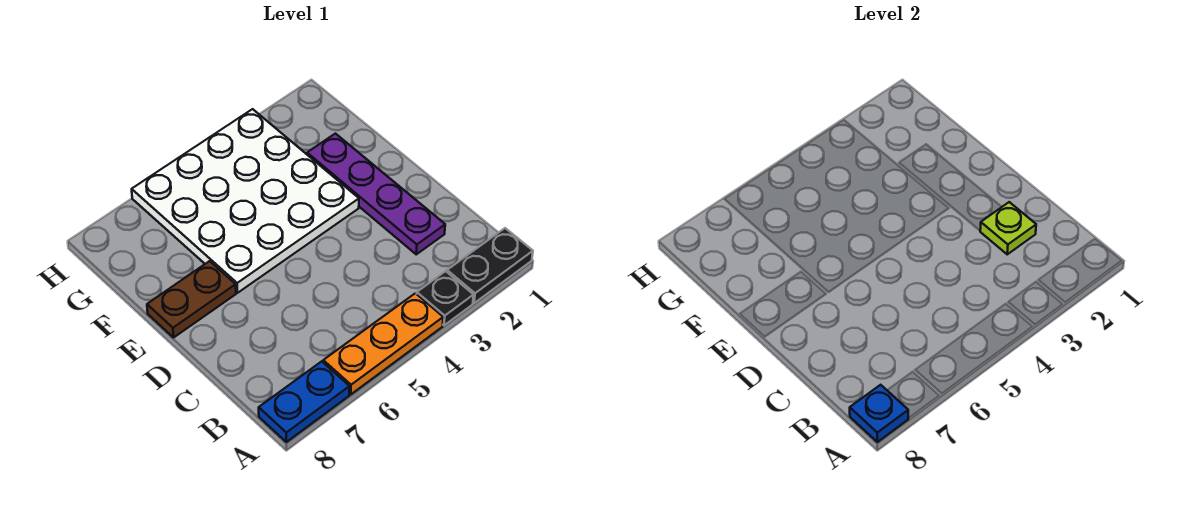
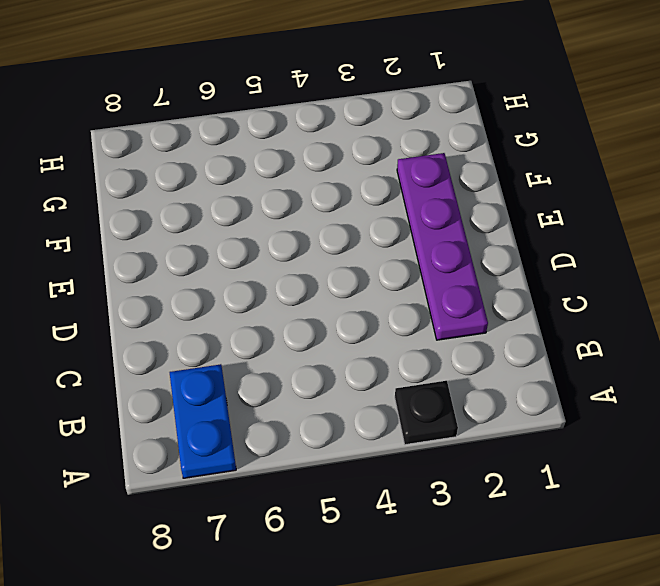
blue plate A7:B7 level 1 -> blue plate A7:A8 level 1
none -> black plate A1:A2 level 1
none -> orange plate A4:A6 level 1

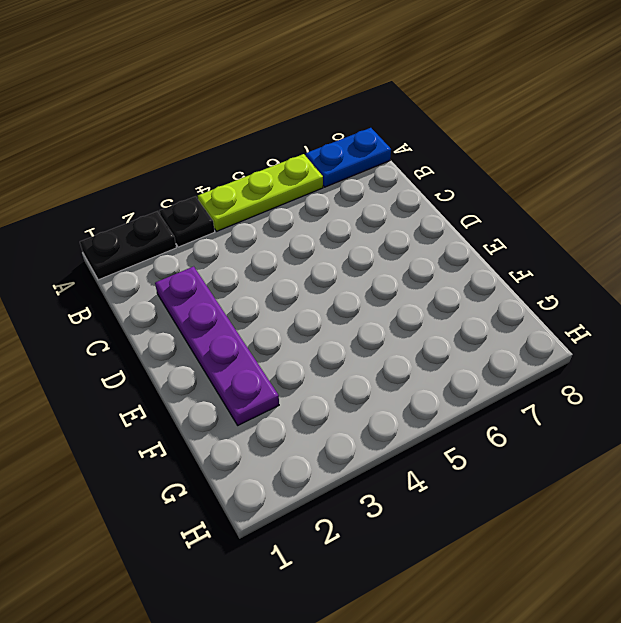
lime plate A4:A6 level 1 -> orange plate A4:A6 level 1
none -> white plate E3:H6 level 1
none -> brown plate E7:E8 level 1

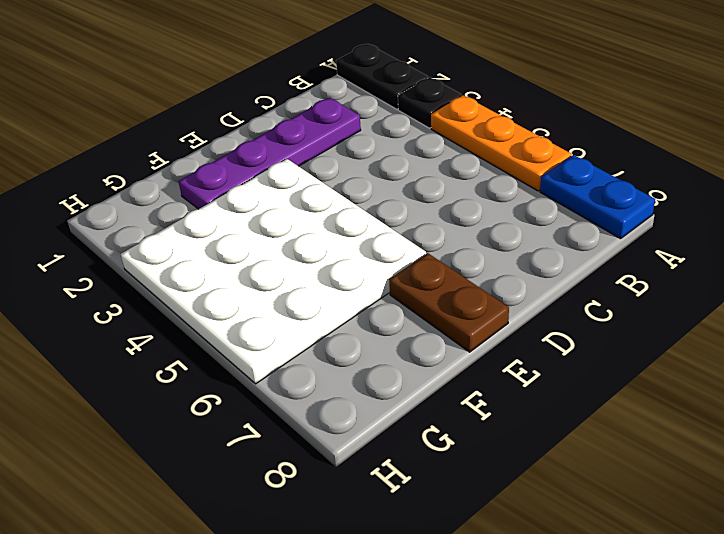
none -> blue plate A8 level 2
none -> lime plate C2 level 2

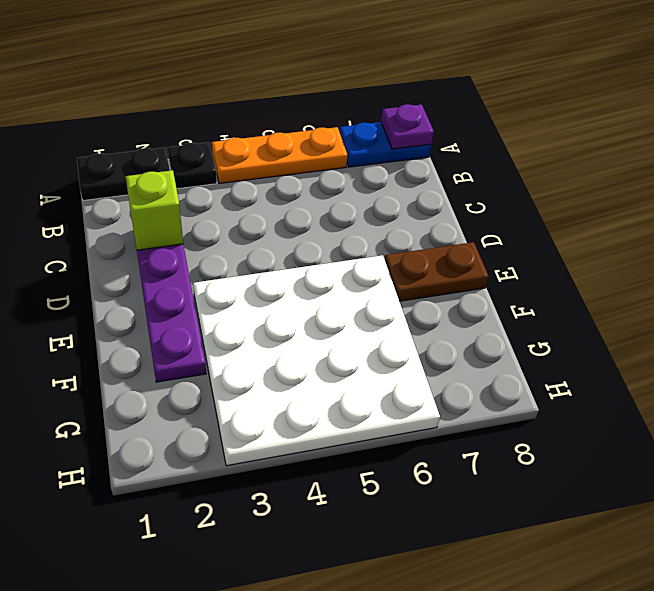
purple plate A8 level 2 -> blue plate A8 level 2
lime brick C2 level 2 -> lime plate C2 level 2

